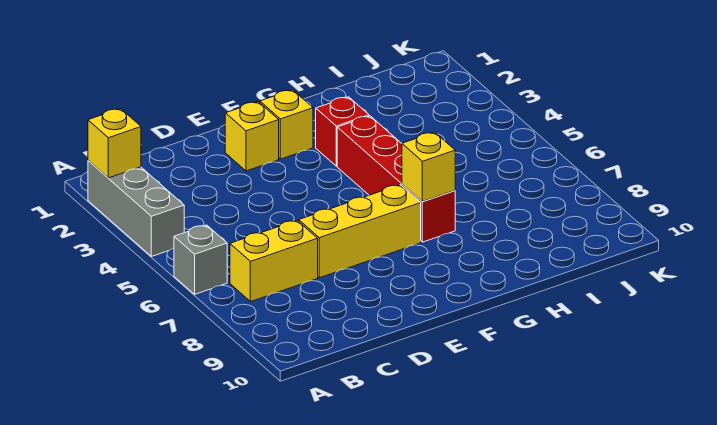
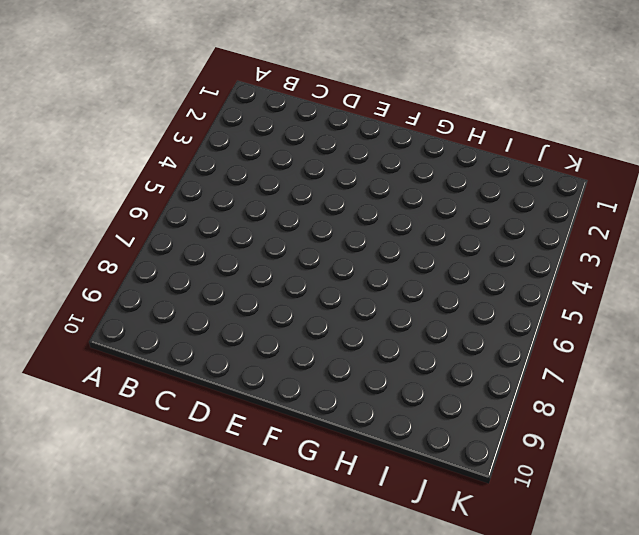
none -> grey brick A2:A4 level 1
none -> grey brick A6 level 1

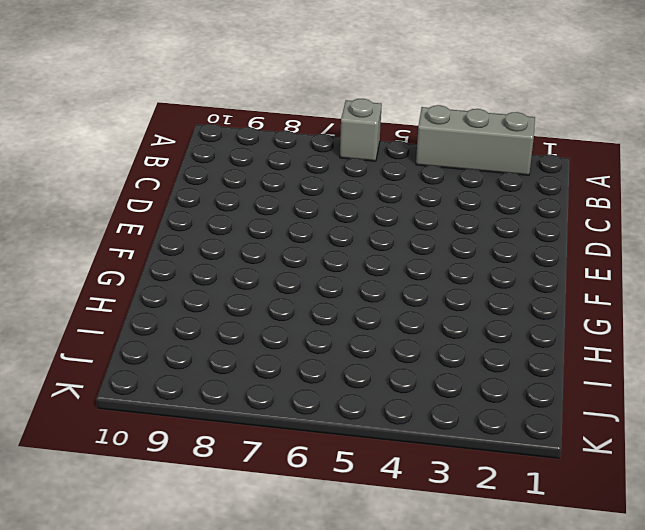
none -> yellow brick B7:C7 level 1
none -> yellow brick D7:F7 level 1

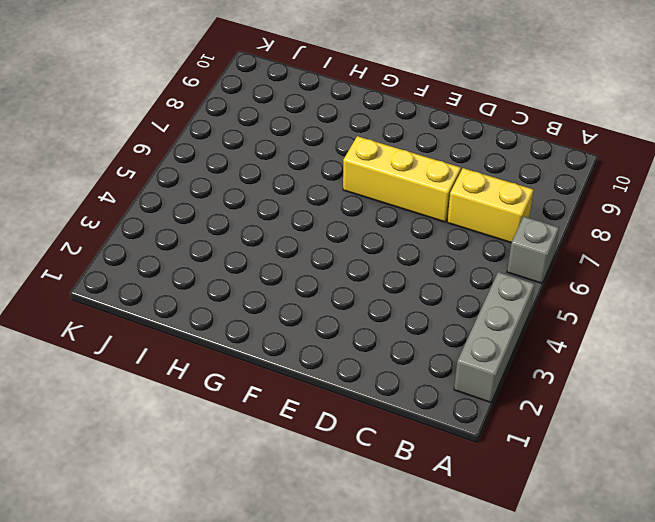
none -> yellow brick E2 level 1
none -> yellow brick F2 level 1

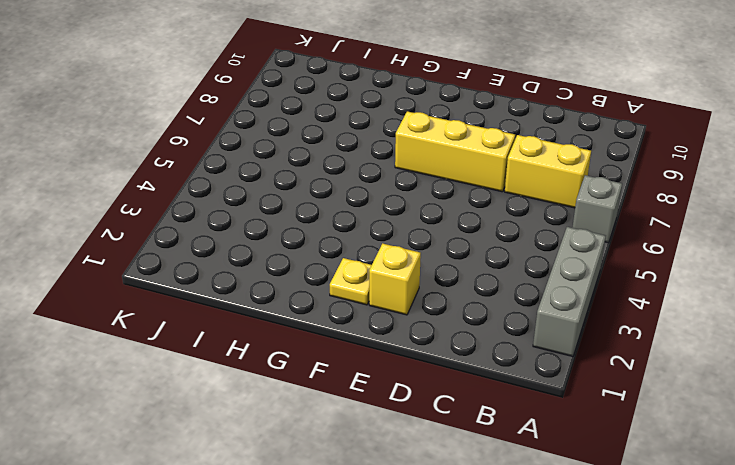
yellow plate F2 level 1 -> yellow brick F2 level 1
none -> red brick G3 level 1
none -> red brick G4:G7 level 1

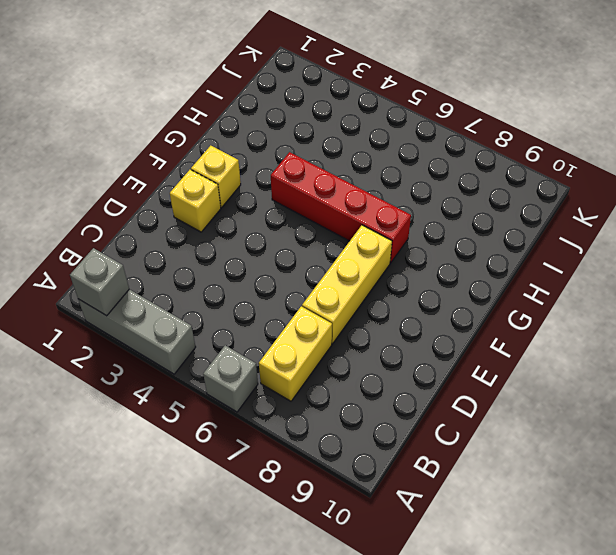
grey brick A2 level 2 -> yellow brick A2 level 2
none -> red brick G3 level 1
none -> yellow brick G7 level 2

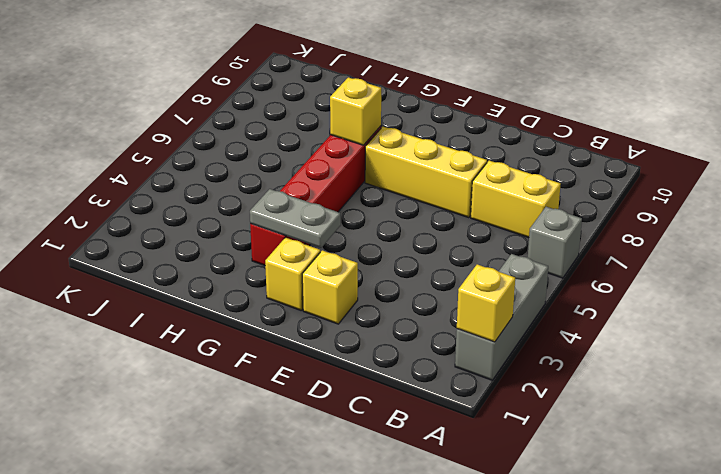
grey plate F3:G3 level 2 -> none

